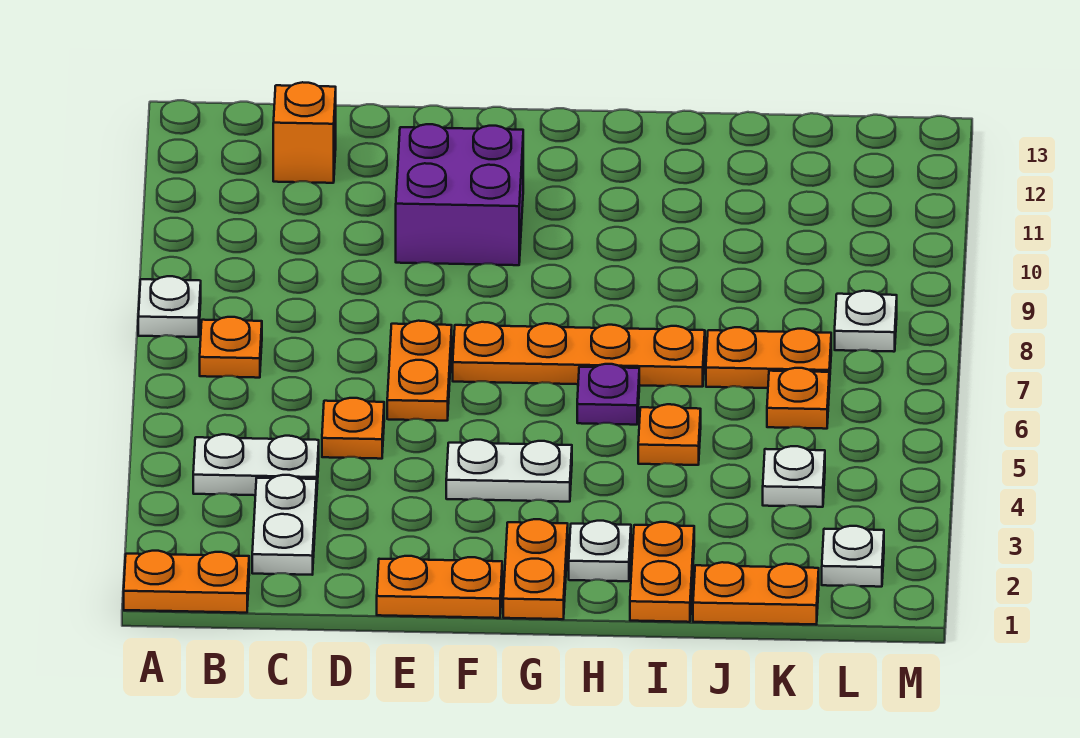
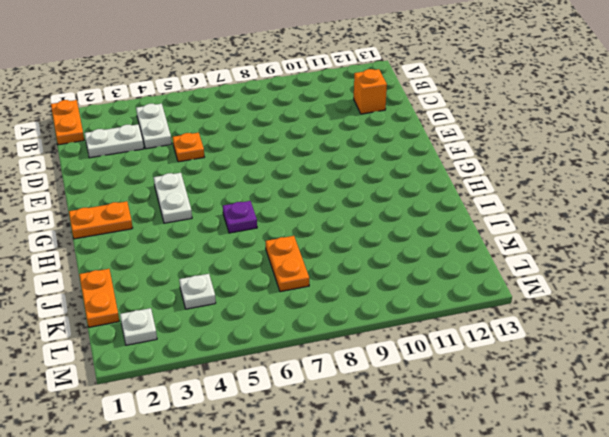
none -> white plate A8 level 1
none -> orange plate B7 level 1
none -> orange plate E1:F1 level 1

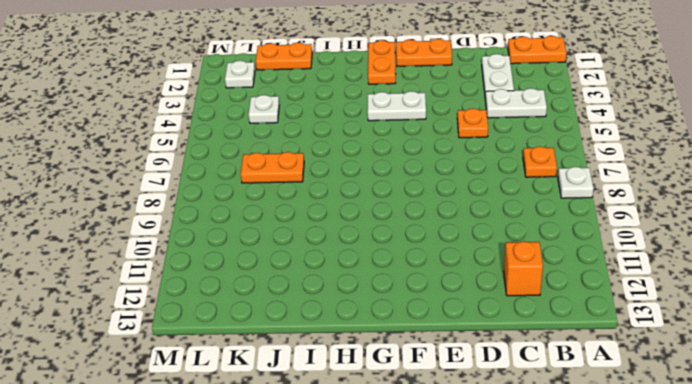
none -> orange plate E6:E7 level 1
none -> purple brick E10:F11 level 1
none -> orange plate F7:I7 level 1

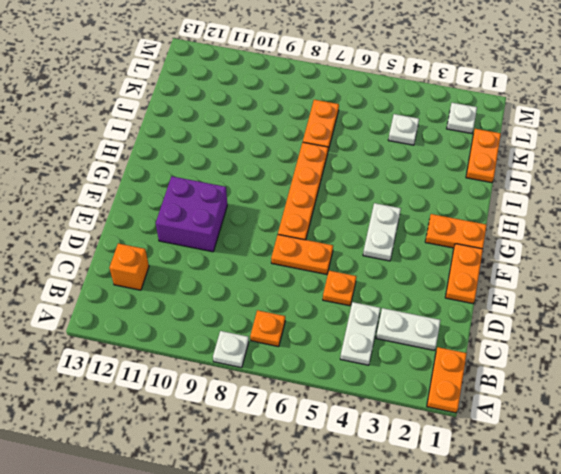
none -> white plate H2 level 1
none -> purple plate H6 level 1
none -> orange plate I1:I2 level 1

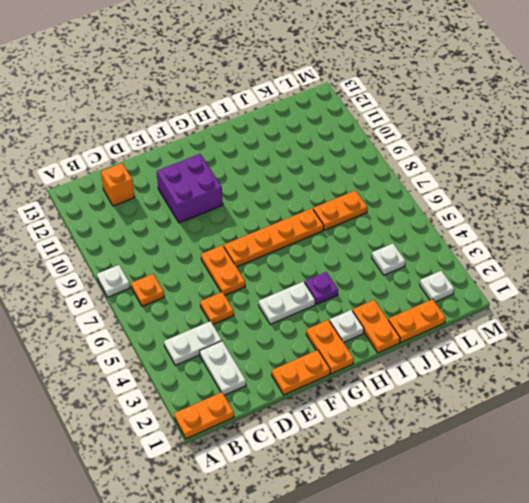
purple plate H4 level 1 -> purple plate H6 level 1
none -> orange plate I5 level 1
none -> orange plate K6 level 1
none -> white plate L8 level 1

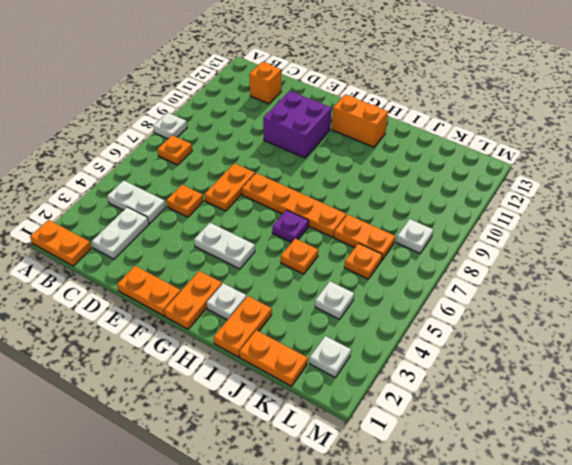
orange brick G12:H12 level 1 -> none

